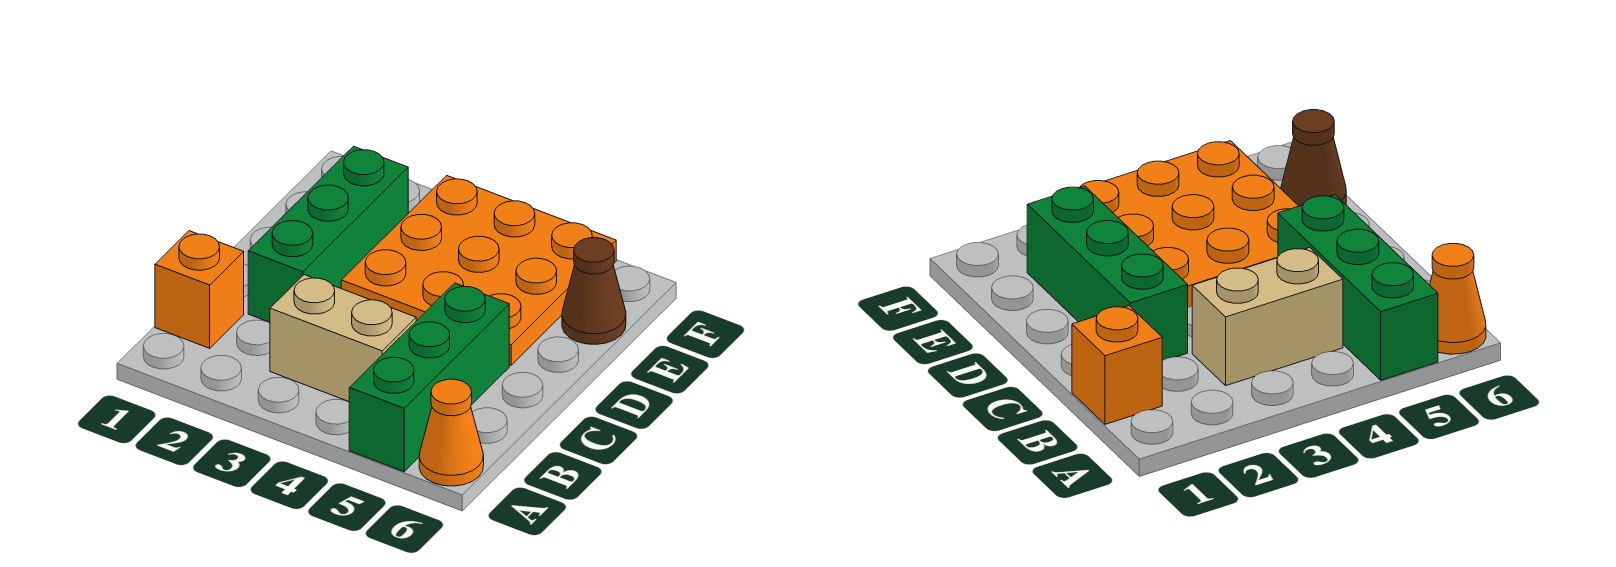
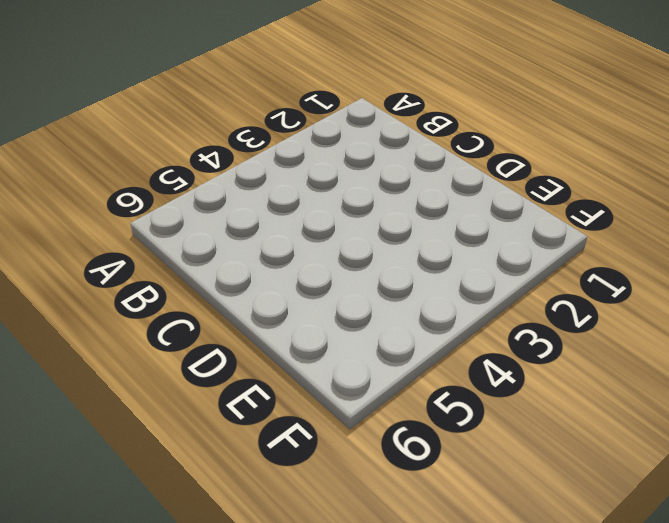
none -> green brick A5:C5 level 1
none -> orange cone A6 level 1

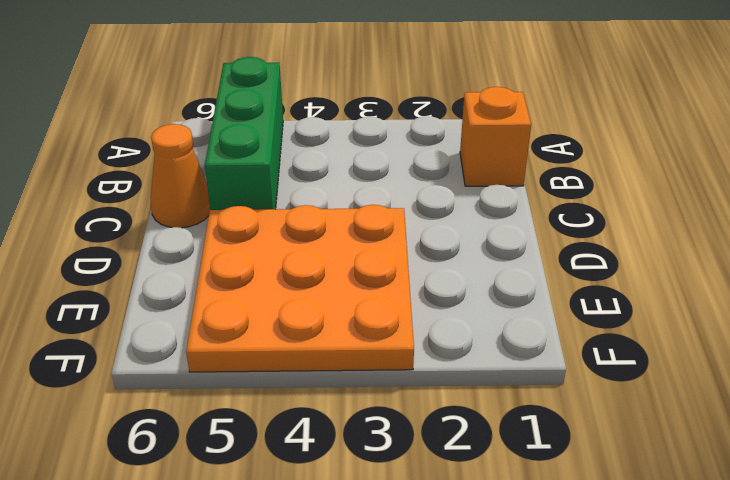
orange cone C6 level 1 -> orange cone A6 level 1
none -> tan brick B3:B4 level 1
none -> green brick C2:E2 level 1

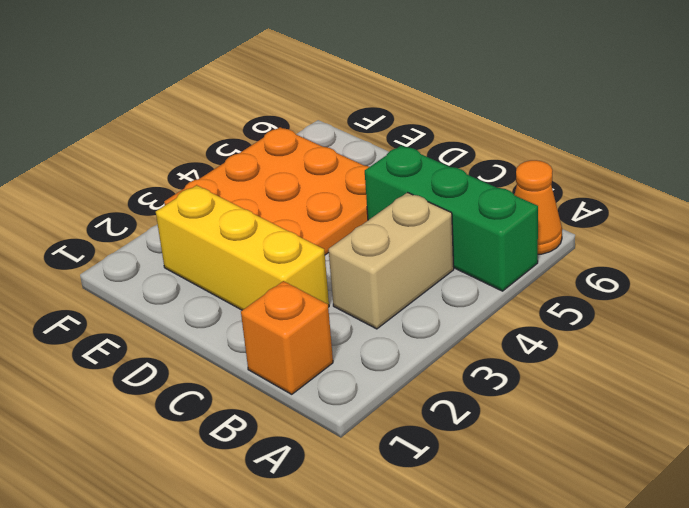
yellow brick C2:E2 level 1 -> green brick C2:E2 level 1
none -> brown cone E6 level 1

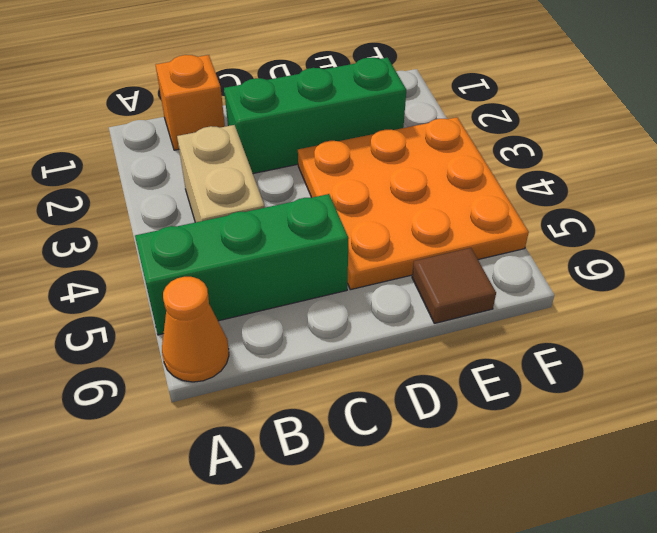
brown tile E6 level 1 -> brown cone E6 level 1

